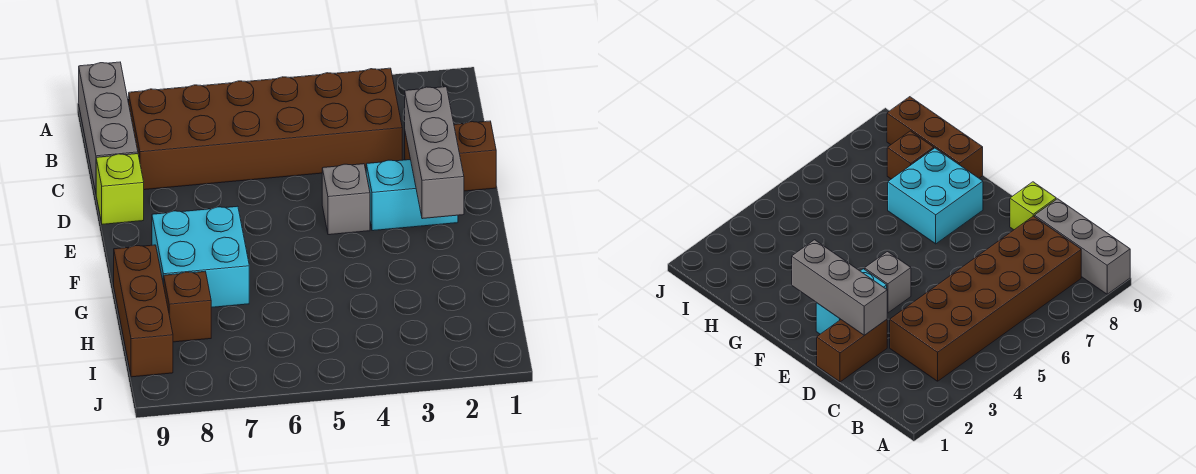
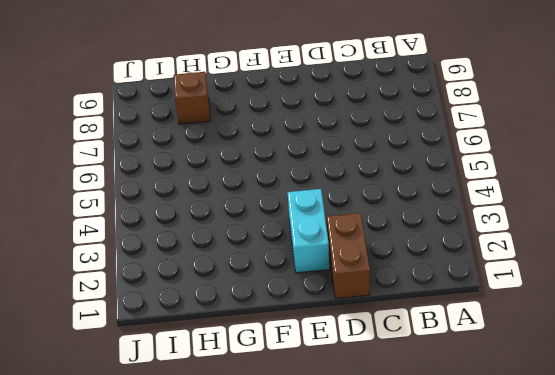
none -> grey brick A9:C9 level 1
none -> brown brick B3:C8 level 1

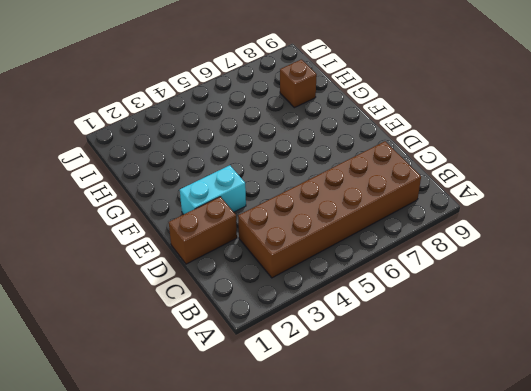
none -> grey brick A9:C9 level 1
none -> lime brick D9 level 1

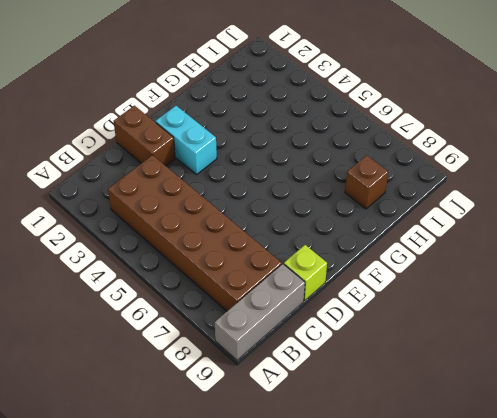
none -> grey brick E4 level 1
none -> cyan brick F7:G8 level 1

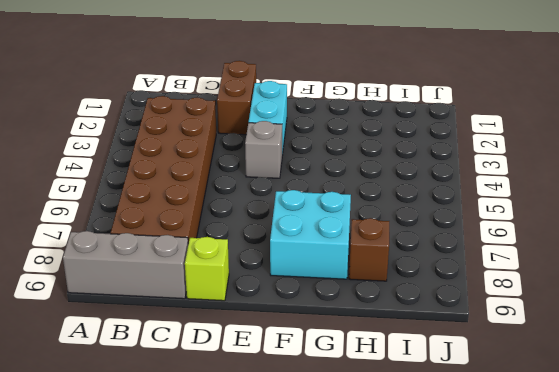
none -> brown brick G9:I9 level 1
none -> grey brick D2:F2 level 2

